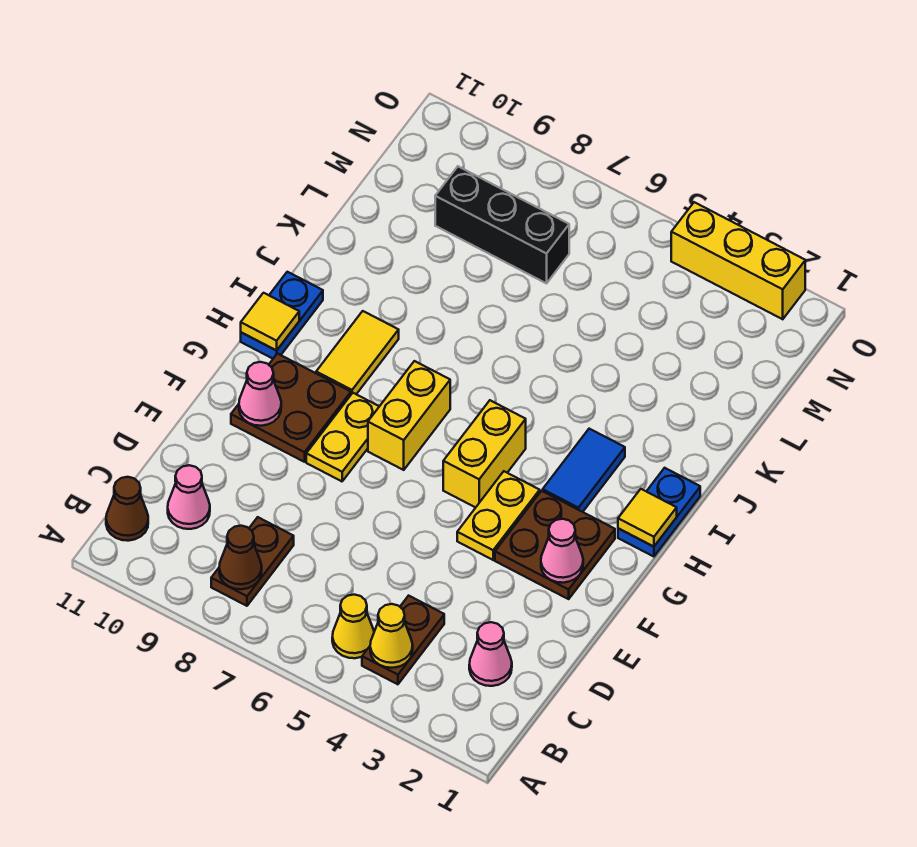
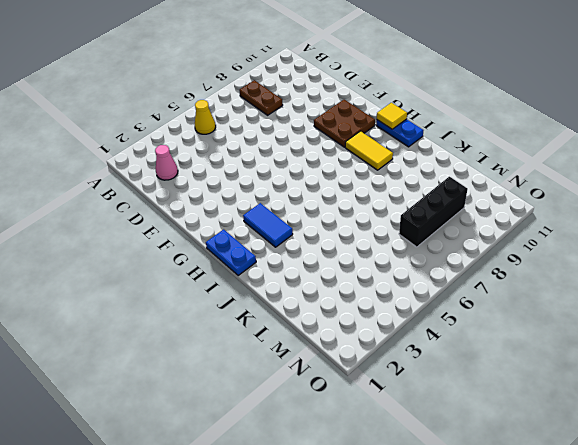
none -> brown plate B4:C4 level 1
none -> brown cone B11 level 1
none -> pink cone C10 level 1

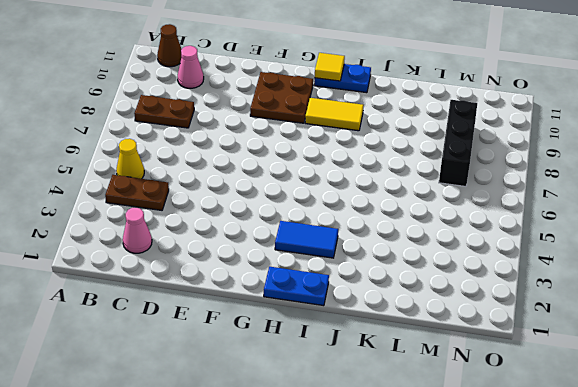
none -> brown plate F2:G3 level 1
none -> yellow plate F4:G4 level 1
none -> yellow plate F8:G8 level 1

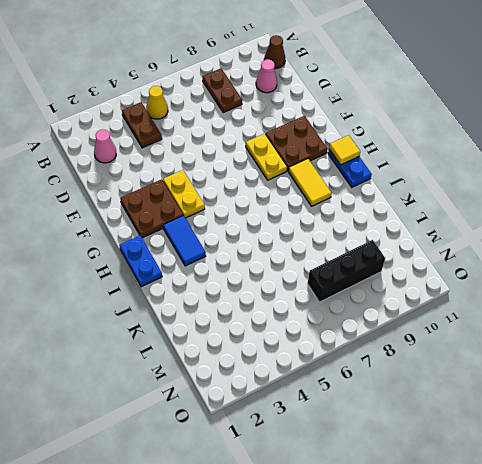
none -> yellow brick G5:H5 level 1
none -> yellow brick G7:H7 level 1
none -> yellow brick O2:O4 level 1

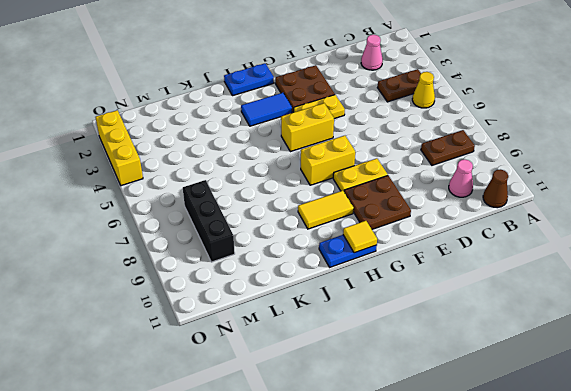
none -> yellow cone B4 level 2
none -> brown cone B8 level 2
none -> pink cone F2 level 2

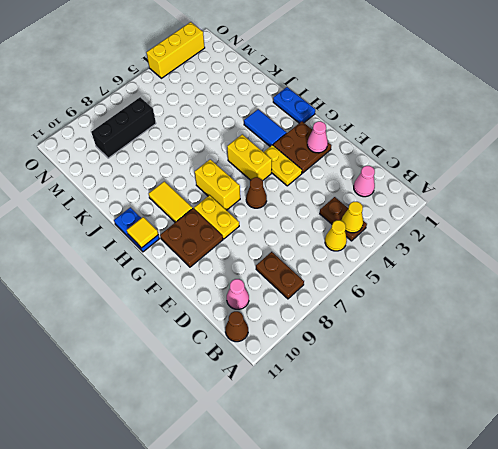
brown cone F6 level 1 -> brown cone B8 level 2
none -> pink cone F10 level 2
none -> yellow tile H1 level 2

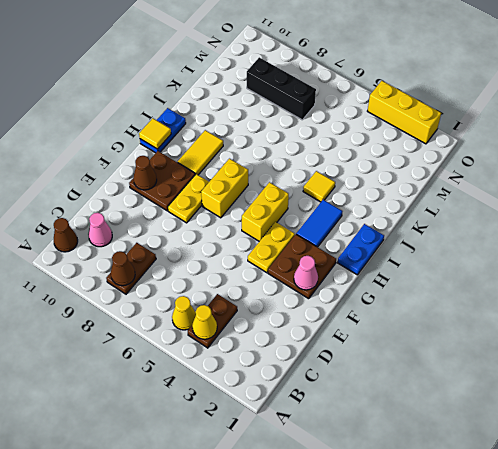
brown cone F10 level 2 -> pink cone F10 level 2
yellow tile J4 level 1 -> yellow tile H1 level 2
none -> pink cone C2 level 1

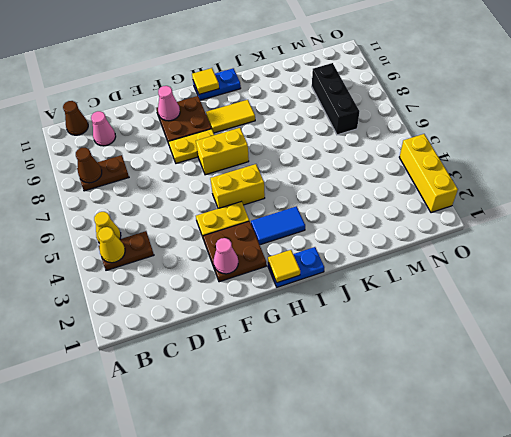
none -> pink cone C2 level 1

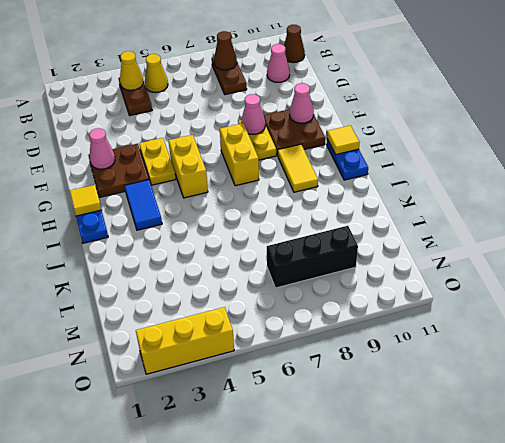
pink cone F8 level 2 -> pink cone C2 level 1

